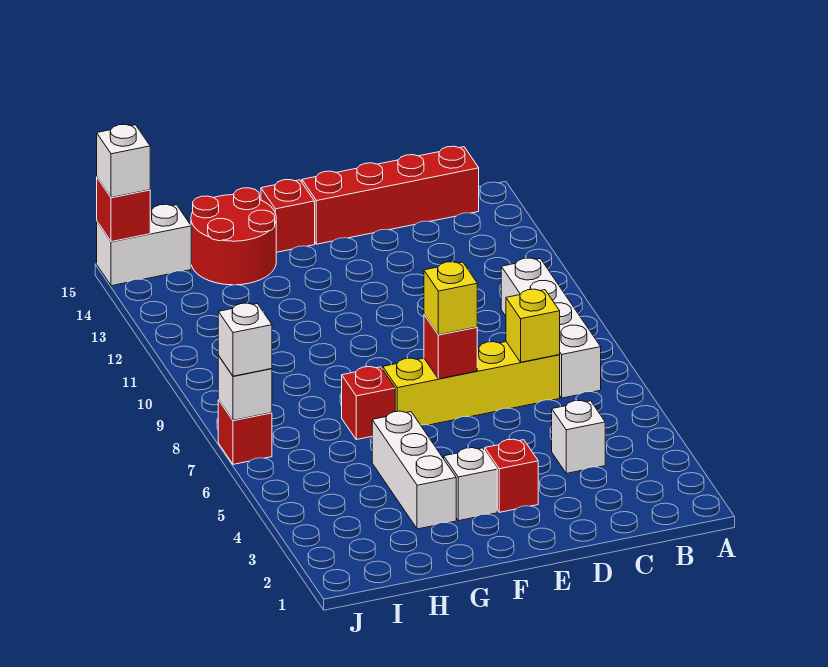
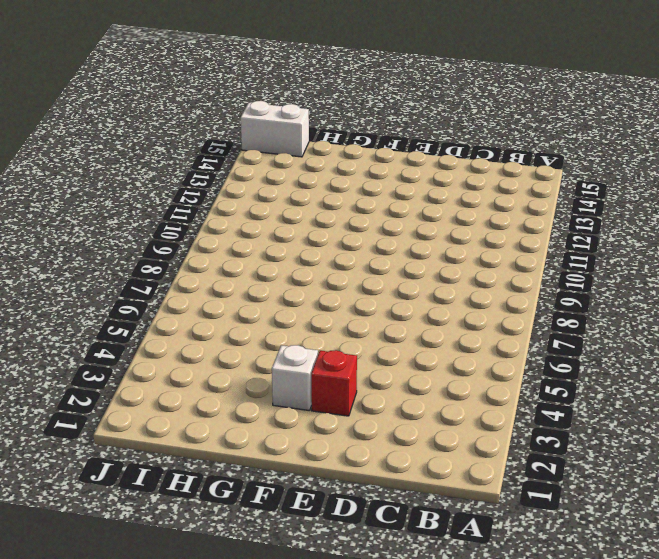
none -> white brick B7:B10 level 1
none -> red brick B15:E15 level 1
none -> white brick C4 level 1

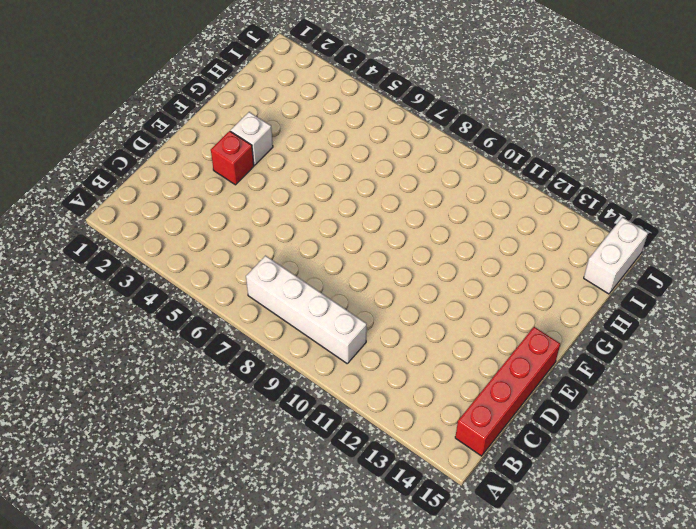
none -> white brick C4 level 1
none -> yellow brick C7:F7 level 1
none -> red brick F15 level 1

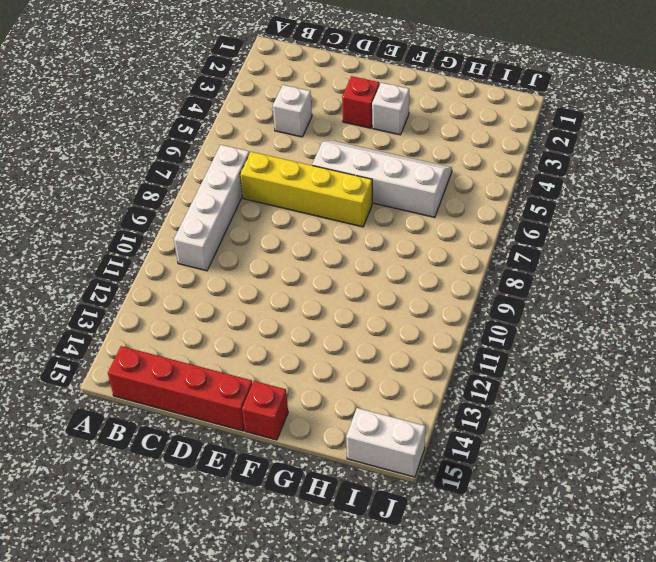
white slope E5:H6 level 1 top 6 -> white brick G3:G5 level 1
none -> red brick G7 level 1
none -> red round brick G14:H15 level 1
none -> red brick J7 level 1

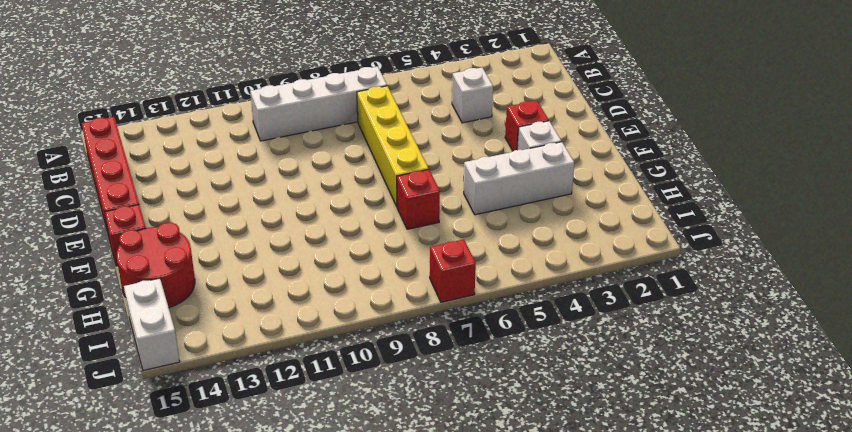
none -> yellow brick C7 level 2
none -> red brick E7 level 2
none -> white brick J7 level 2

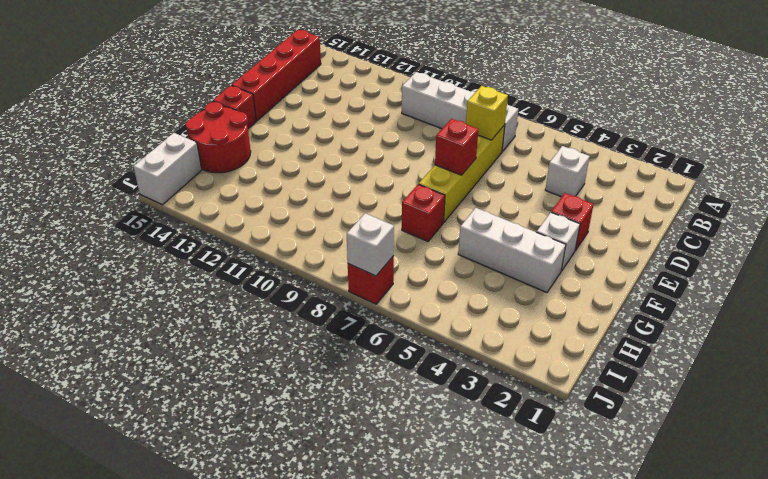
none -> red brick J15 level 2
none -> yellow brick E7 level 3
none -> white brick J7 level 3

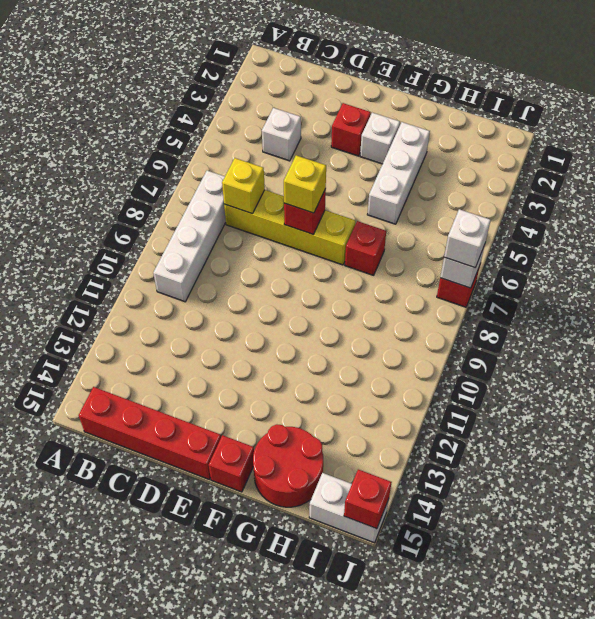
none -> white brick J15 level 3

